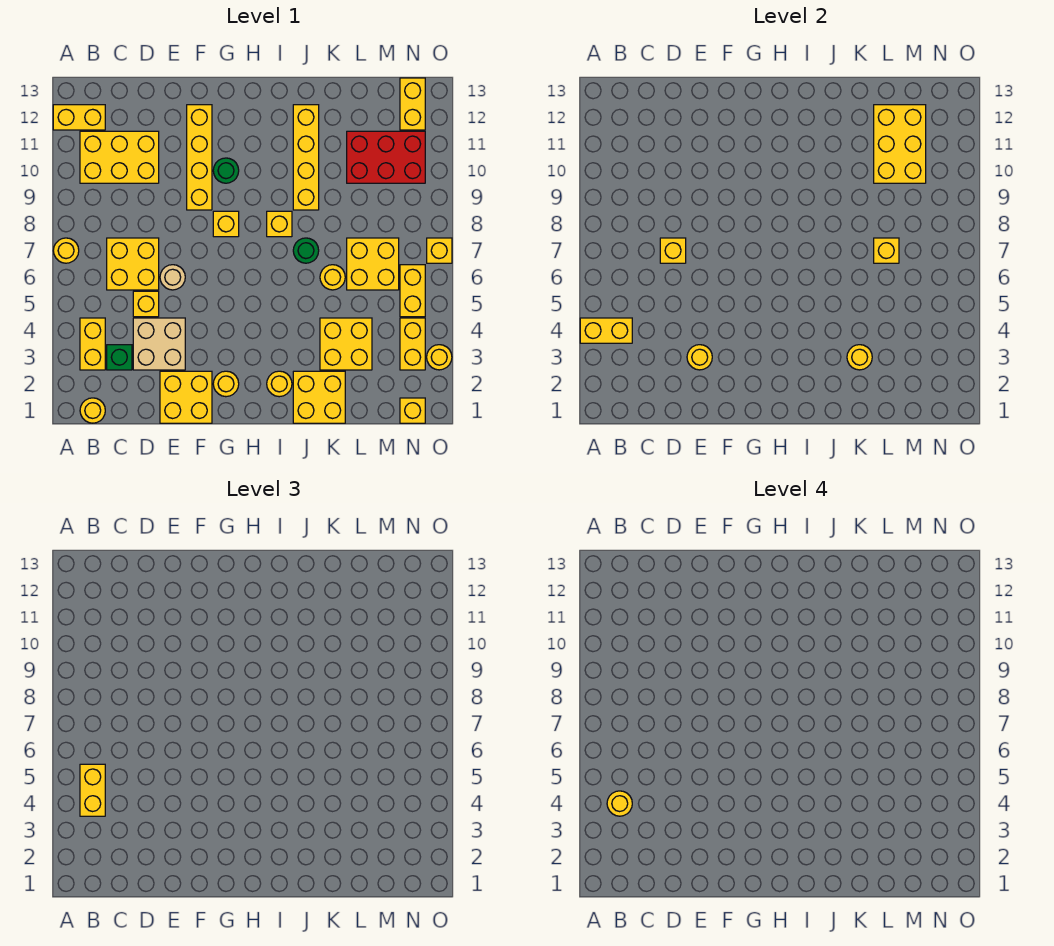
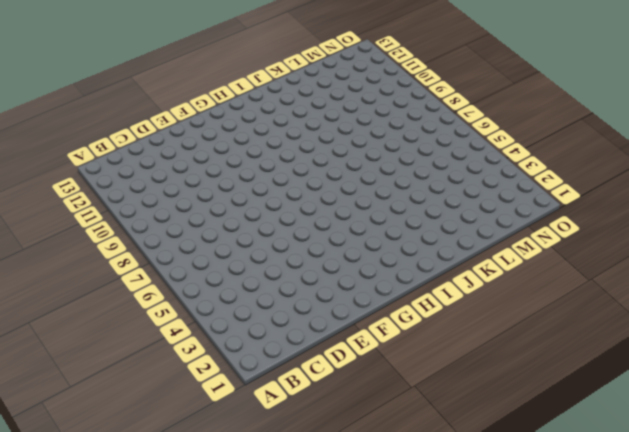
none -> yellow round brick A7 level 1
none -> yellow brick A12:B12 level 1
none -> yellow round brick B1 level 1
none -> yellow brick B3:B4 level 1

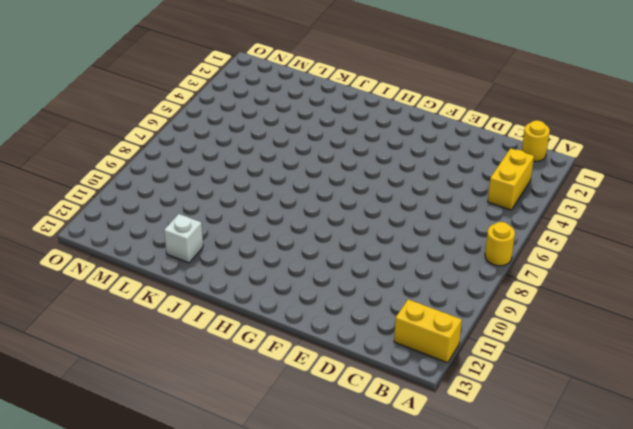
white brick K12 level 1 -> none
none -> yellow brick B10:D11 level 1
none -> green brick C3 level 1
none -> yellow brick C6:D7 level 1
none -> tan brick D3:E4 level 1

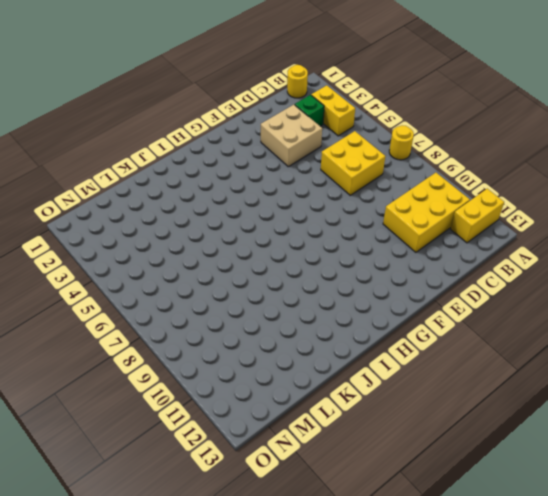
none -> yellow brick D5 level 1
none -> yellow brick E1:F2 level 1
none -> tan round brick E6 level 1
none -> yellow brick F9:F12 level 1

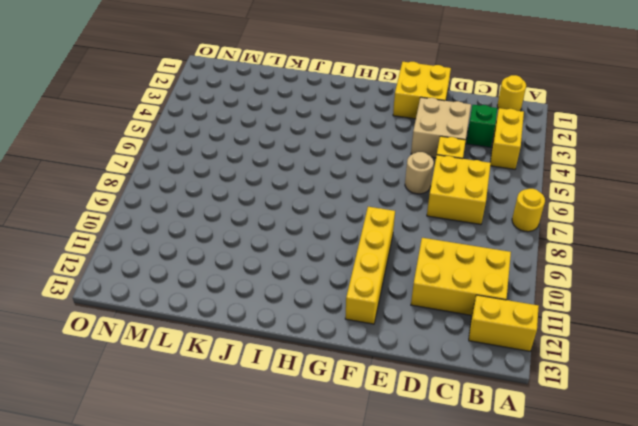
none -> yellow round brick G2 level 1
none -> yellow brick G8 level 1
none -> green round brick G10 level 1
none -> yellow round brick I2 level 1

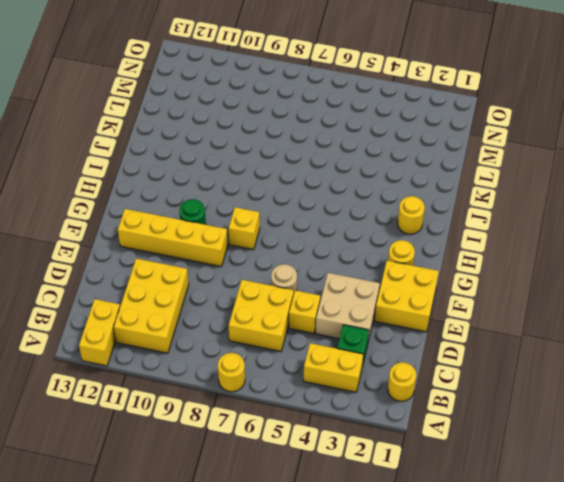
none -> yellow brick I8 level 1
none -> yellow brick J1:K2 level 1
none -> green round brick J7 level 1
none -> yellow brick J9:J12 level 1

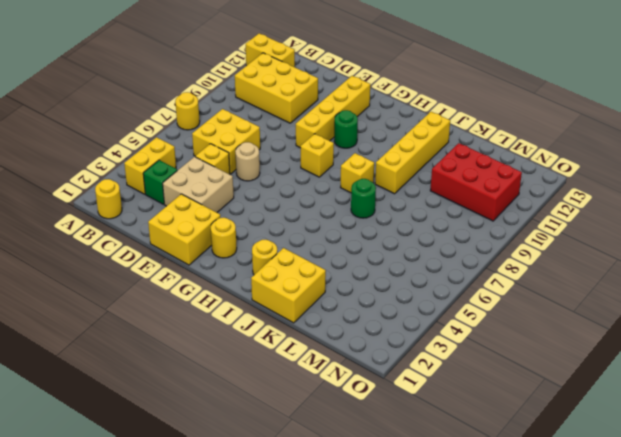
none -> yellow brick K3:L4 level 1
none -> yellow round brick K6 level 1
none -> yellow brick L6:M7 level 1
none -> yellow brick N1 level 1

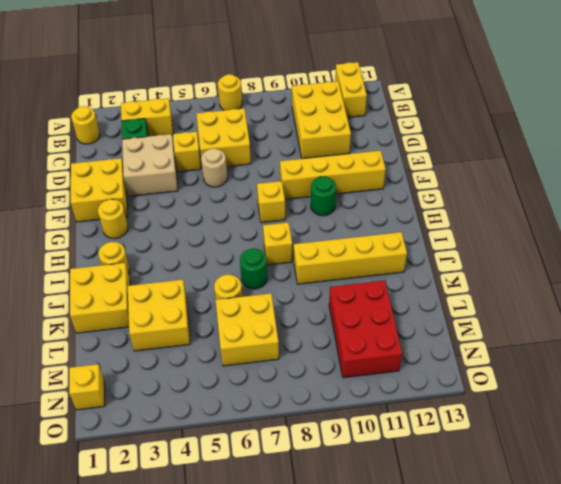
none -> yellow brick N3:N4 level 1
none -> yellow brick N5:N6 level 1
none -> yellow brick N12:N13 level 1
none -> yellow round brick O3 level 1

